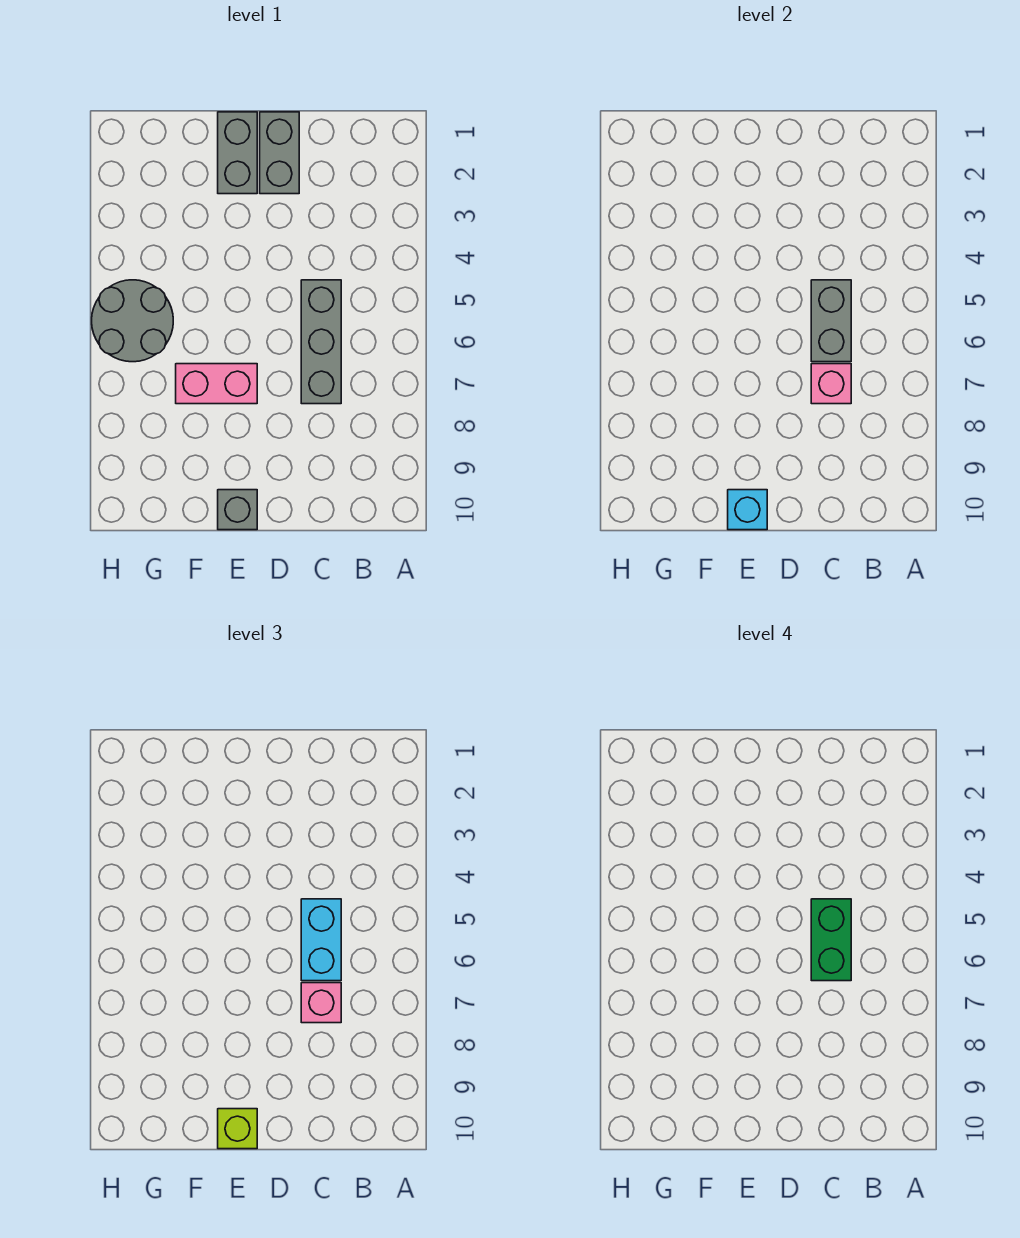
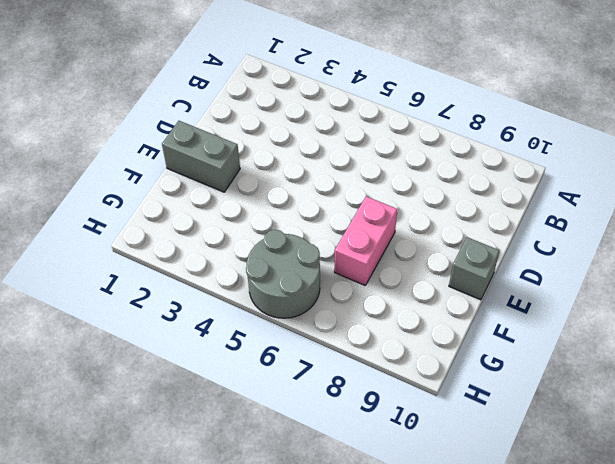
none -> grey brick C5:C7 level 1
none -> grey brick D1:D2 level 1
none -> grey brick C5:C6 level 2

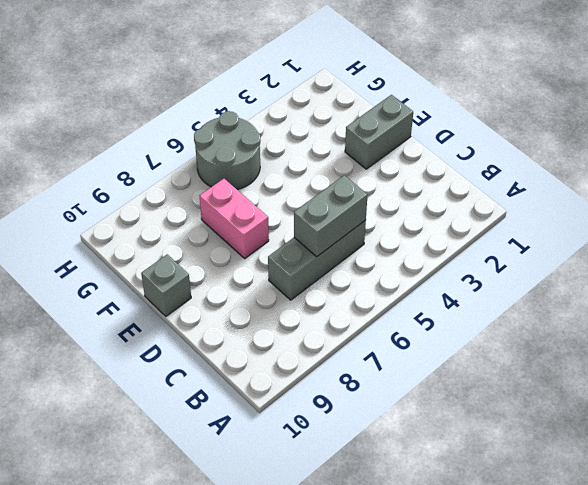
none -> grey brick D1:D2 level 1
none -> pink brick C7 level 2
none -> cyan brick E10 level 2

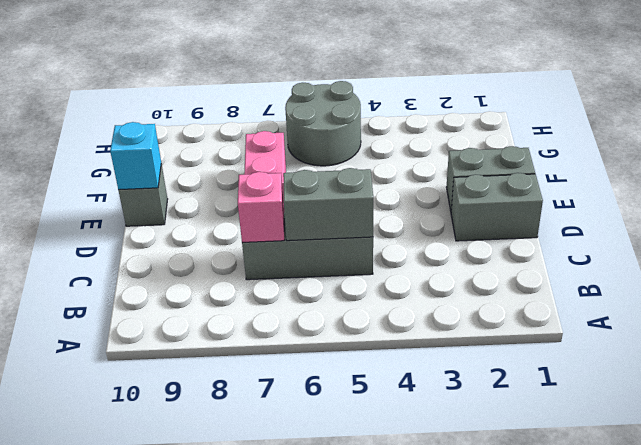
none -> cyan brick C5:C6 level 3
none -> pink brick C7 level 3
none -> lime brick E10 level 3

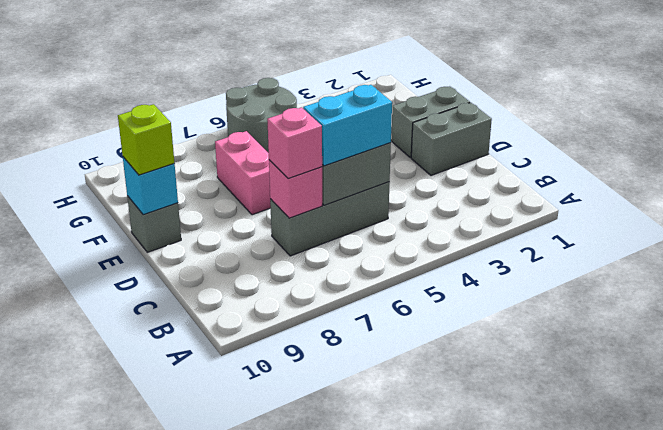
none -> green brick C5:C6 level 4

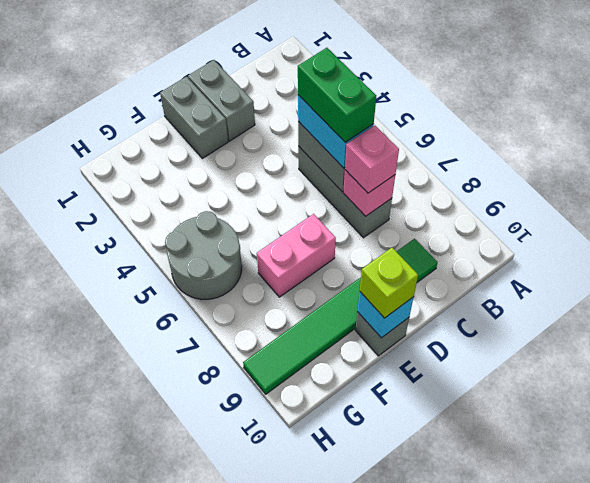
green tile C9:H9 level 1 -> none

